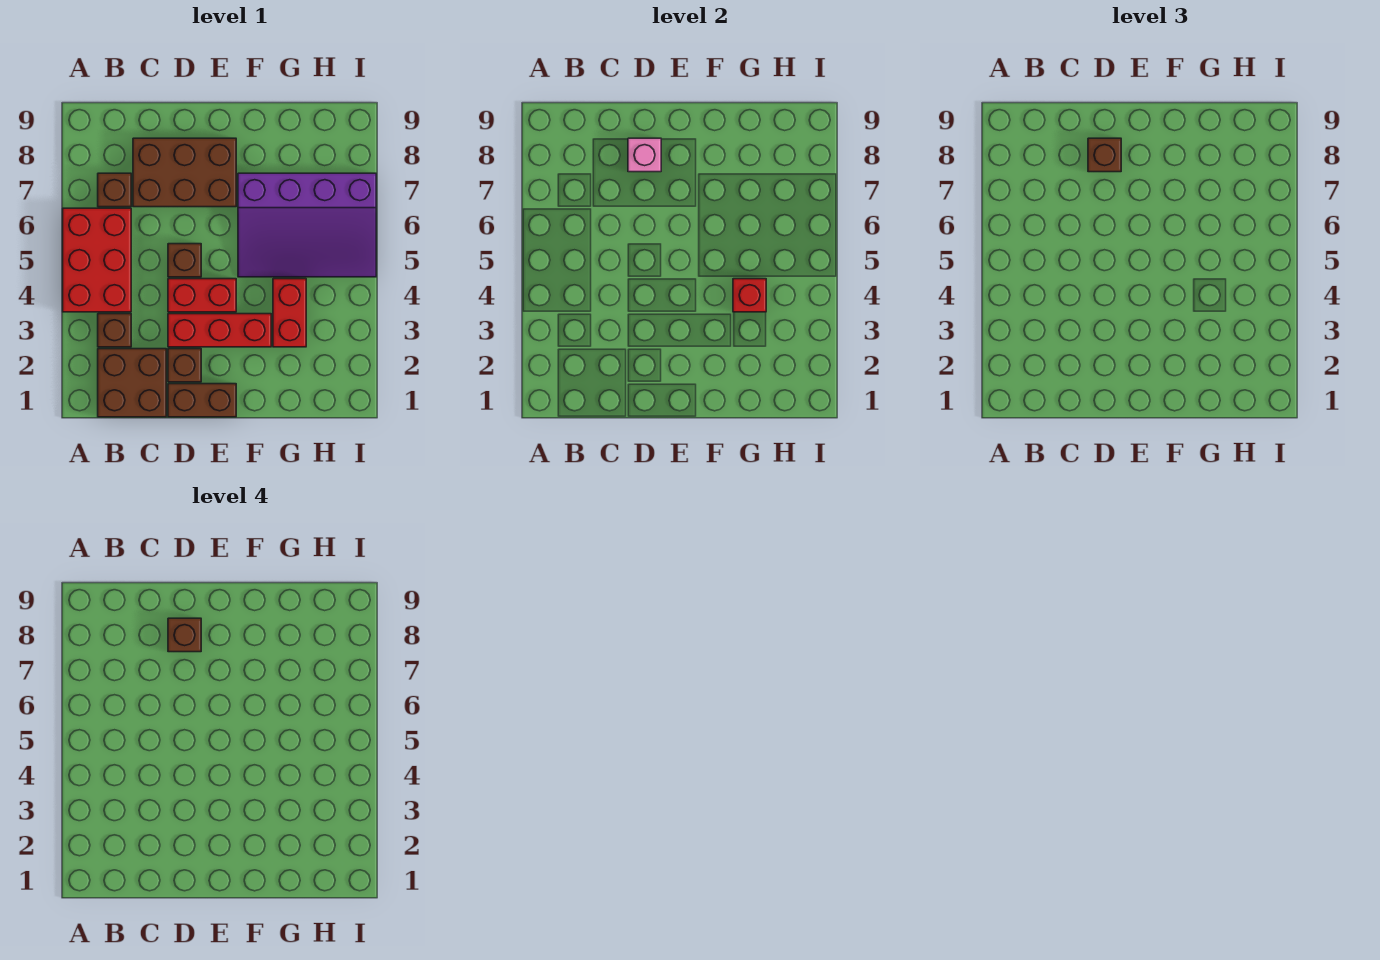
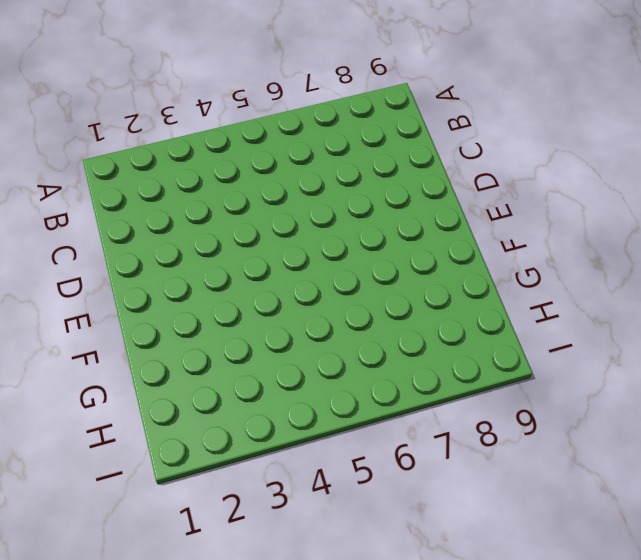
none -> red brick A4:B6 level 1
none -> brown brick B1:C2 level 1
none -> brown brick B3 level 1

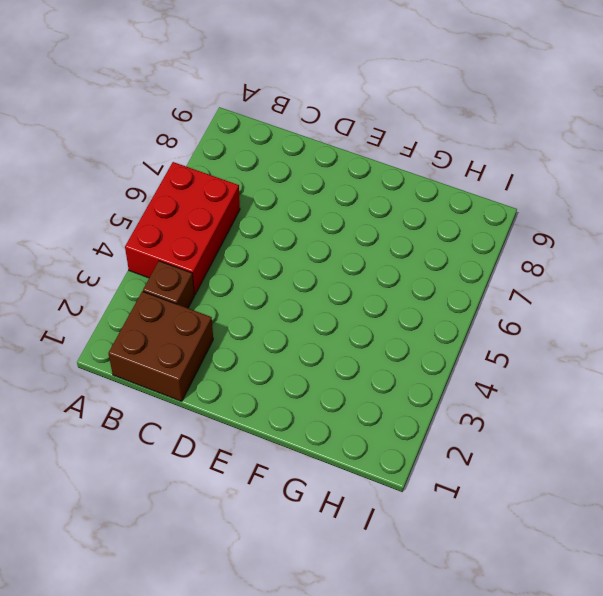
none -> brown brick B7 level 1
none -> brown brick C7:E8 level 1
none -> brown brick D1:E1 level 1

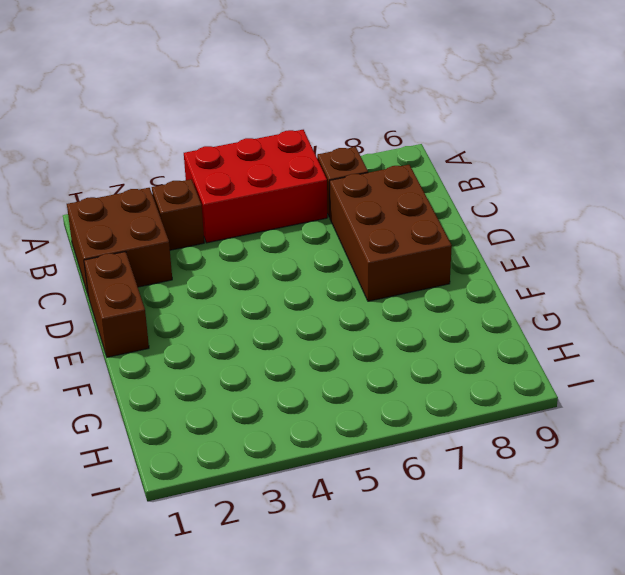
none -> brown brick D2 level 1
none -> red brick D3:F3 level 1
none -> red brick D4:E4 level 1

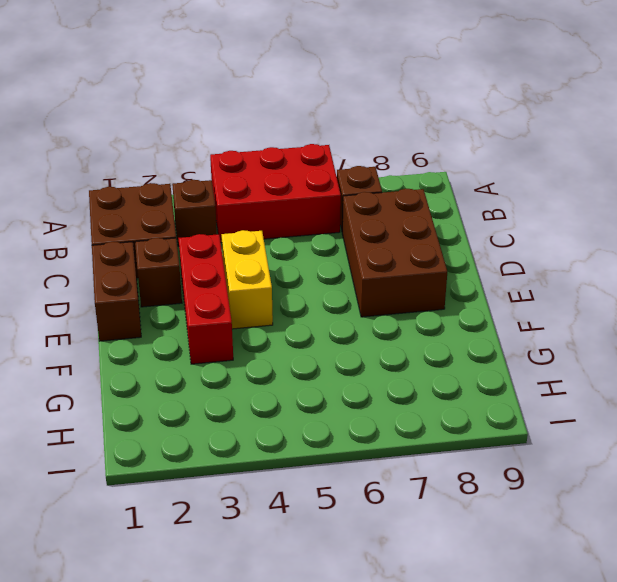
yellow brick D4:E4 level 1 -> red brick D4:E4 level 1
none -> brown brick D5 level 1
none -> purple slope F5:I7 level 1 top 7
none -> red brick G3:G4 level 1

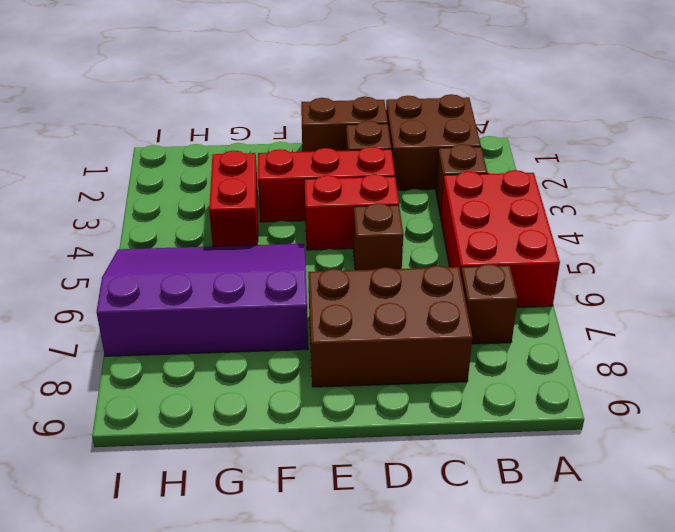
none -> pink brick D8 level 2
none -> red brick G4 level 2
none -> brown brick D8 level 3

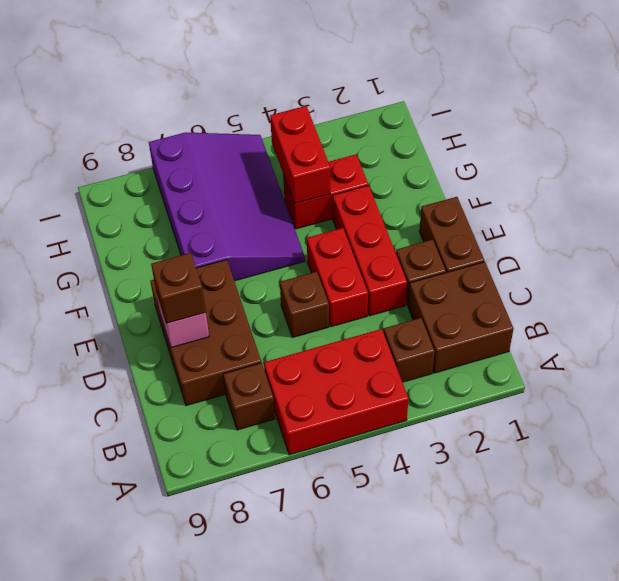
red brick G4:H4 level 2 -> red brick G4 level 2
none -> brown brick D8 level 4

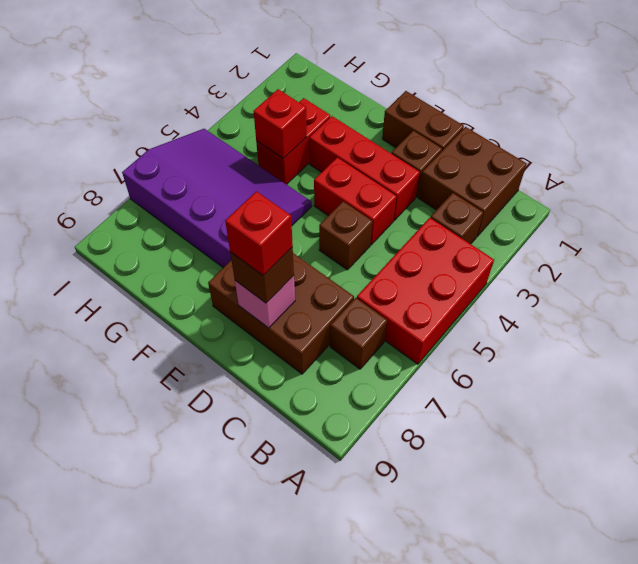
red brick D8 level 4 -> brown brick D8 level 4

